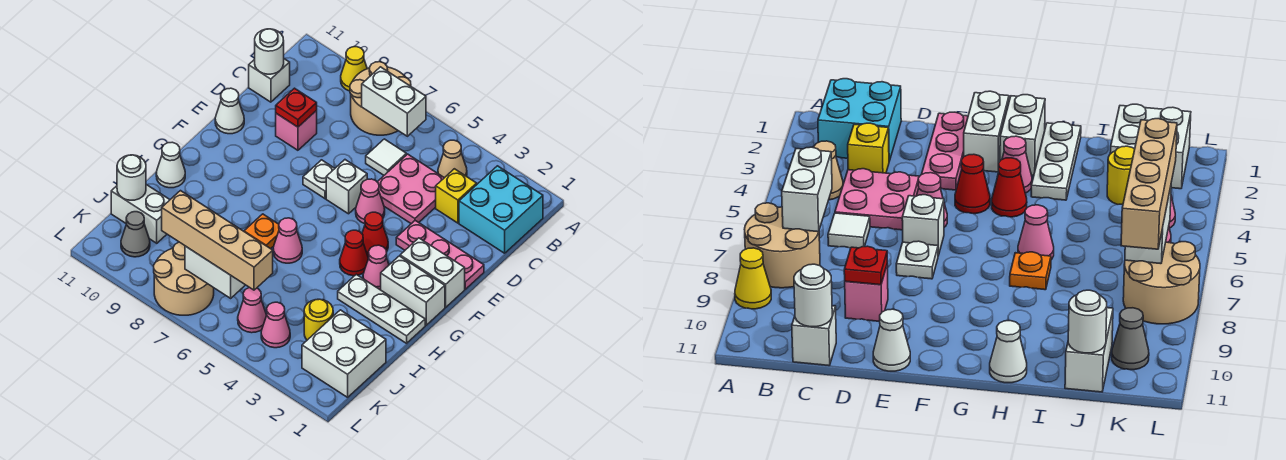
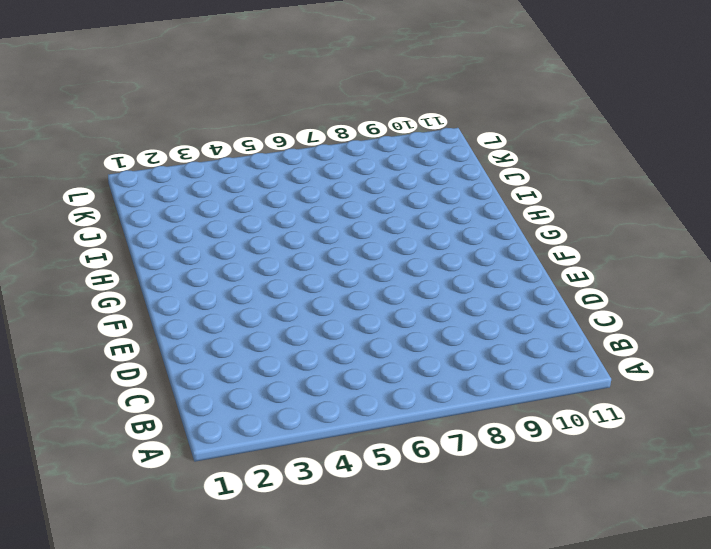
none -> tan round brick A7:B8 level 1
none -> yellow cone A9 level 1
none -> cyan brick B1:C2 level 1
none -> tan cone B4 level 1

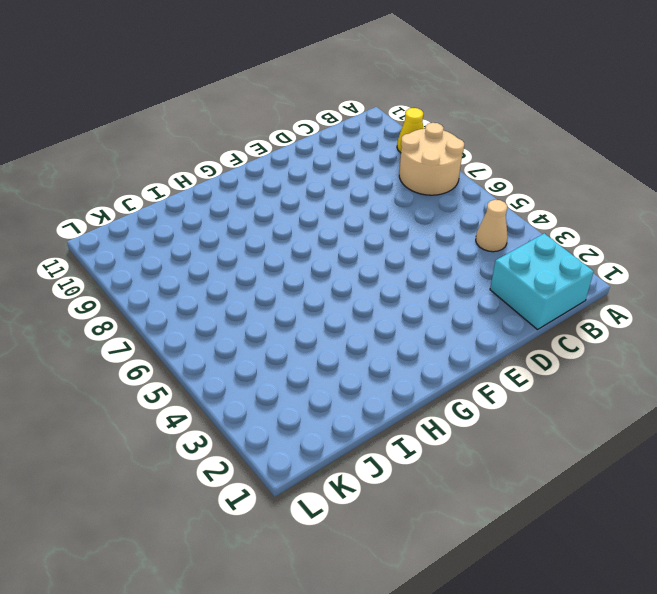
none -> yellow brick C3 level 1
none -> pink plate C4:D5 level 1
none -> white tile C6 level 1
none -> white brick C11 level 1

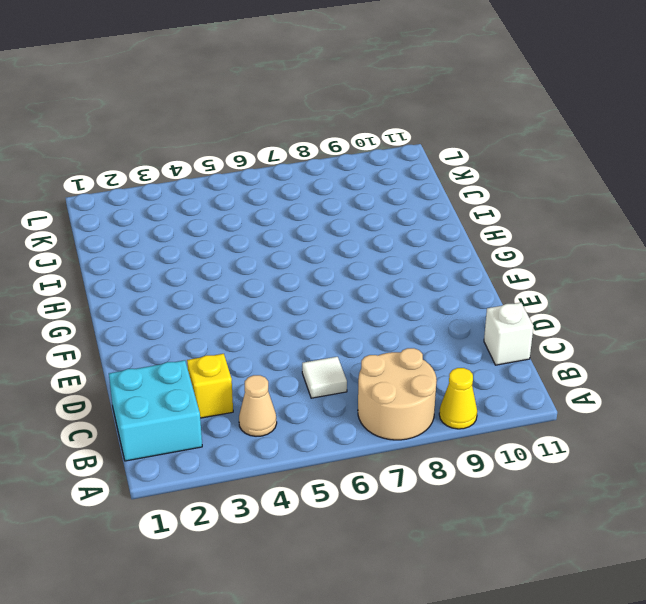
none -> pink plate C4:D5 level 1
none -> pink brick D9 level 1
none -> pink plate E1:E3 level 1
none -> pink cone E5 level 1

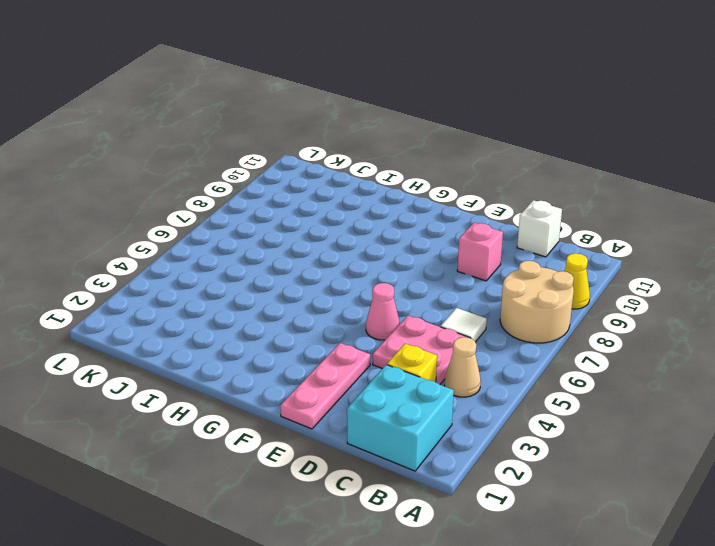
none -> white brick E6 level 1
none -> white plate E7 level 1
none -> white cone E11 level 1
none -> white brick F1:F2 level 1

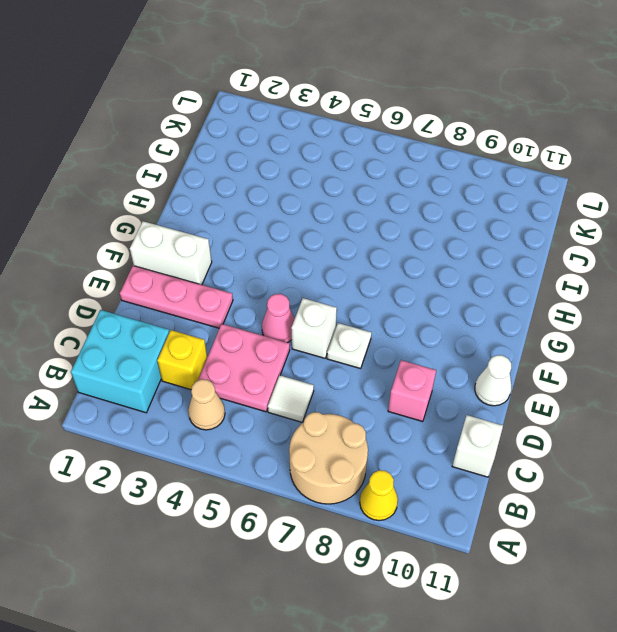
none -> red cone F4 level 1
none -> white brick G1:G2 level 1
none -> pink cone G3 level 1
none -> red cone G4 level 1

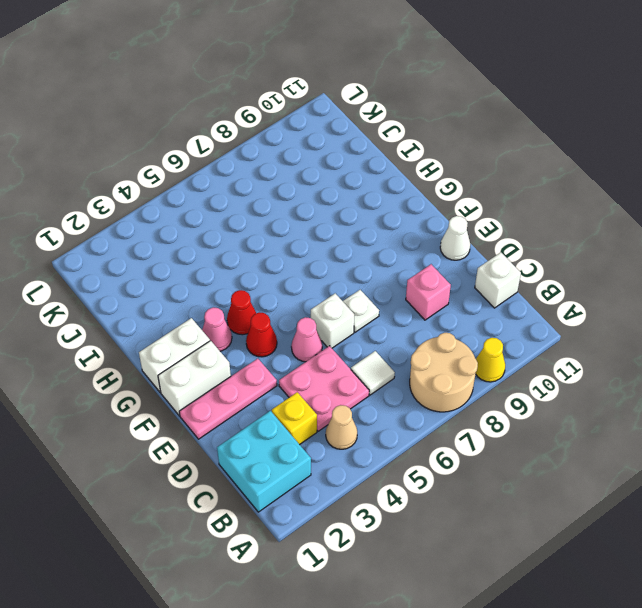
none -> white plate H1:H3 level 1
none -> pink cone H6 level 1
none -> orange plate H7 level 1
none -> white cone H11 level 1

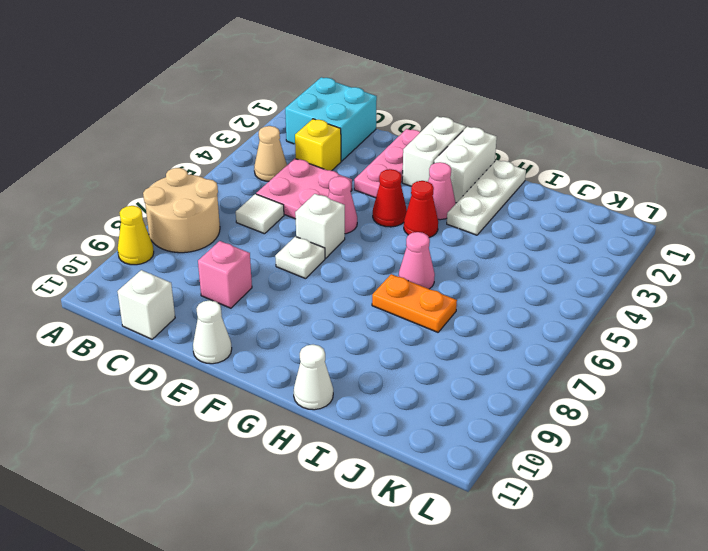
orange plate H7:I7 level 1 -> orange plate H7 level 1
none -> white brick J1:K2 level 1
none -> yellow round brick J3 level 1
none -> white brick J10:J11 level 1
none -> pink cone K4 level 1

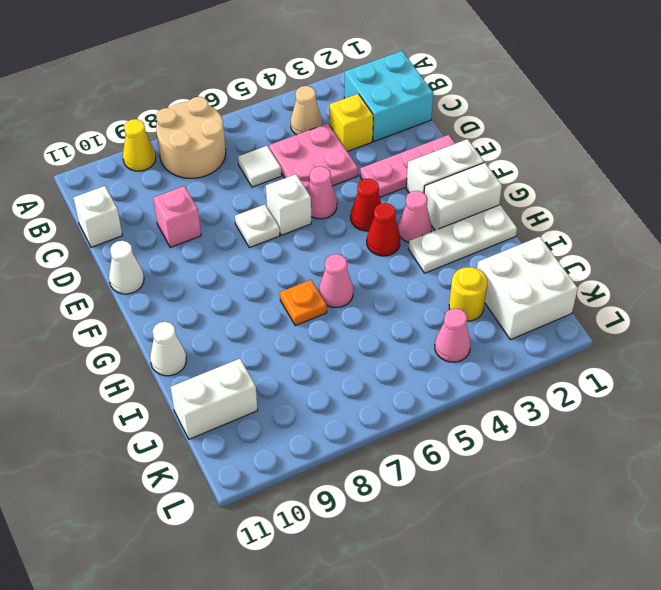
none -> pink cone K5 level 1
none -> tan round brick K7:L8 level 1
none -> grey cone K10 level 1
none -> white brick B6:B7 level 2

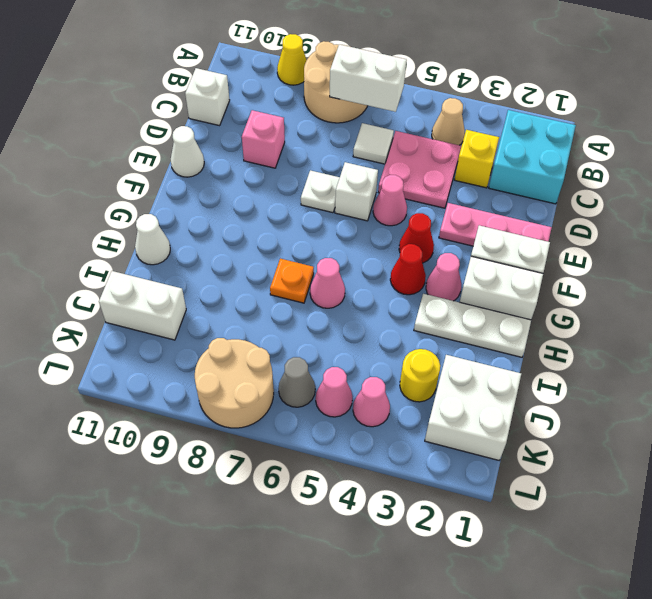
grey cone K6 level 1 -> grey cone K10 level 1
none -> white round brick C11 level 2
none -> red plate D9 level 2
none -> white round brick J11 level 2
none -> white brick K6:K7 level 2

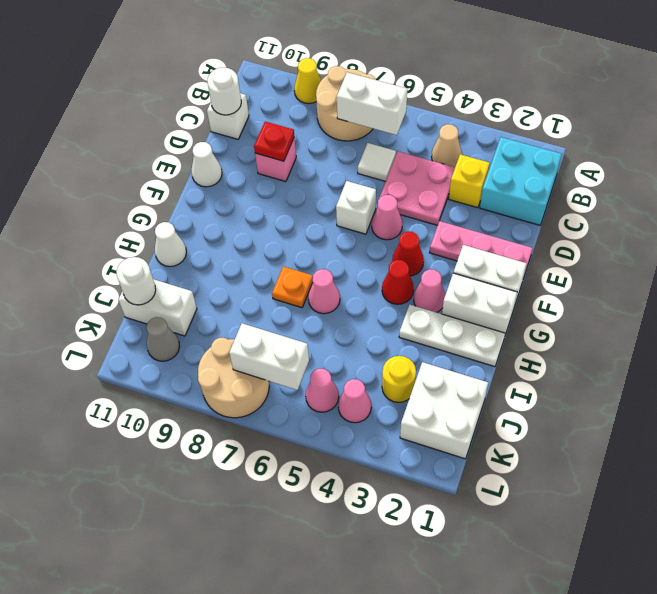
none -> white plate E7 level 1
none -> tan brick K5:K8 level 3

